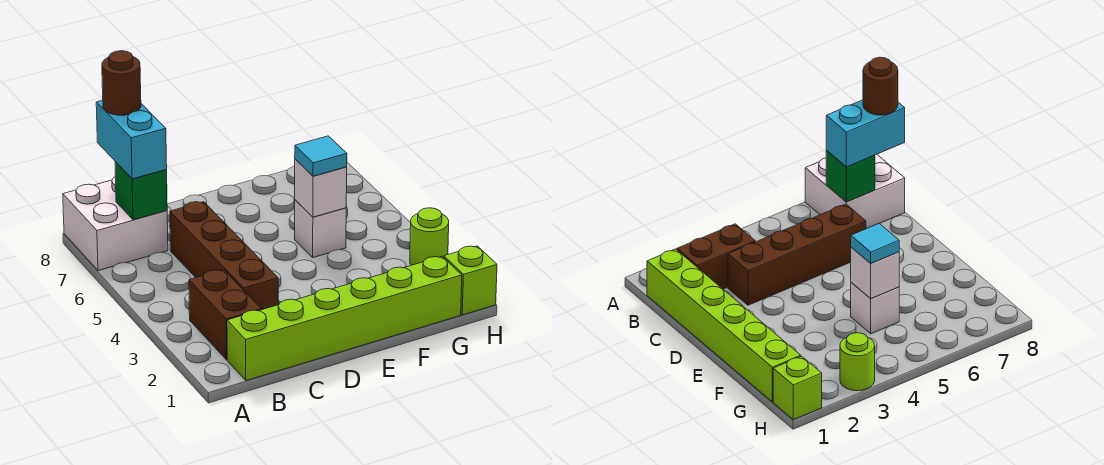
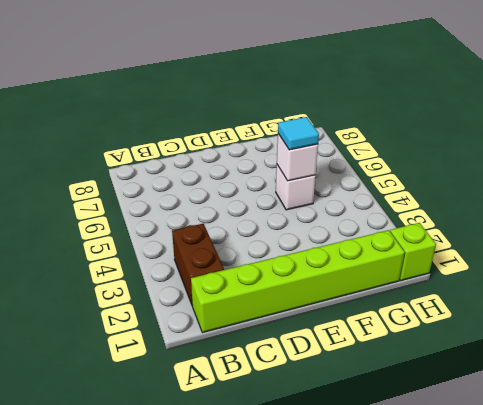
none -> white brick A7:B8 level 1
none -> brown brick C3:C6 level 1
none -> lime round brick H3 level 1

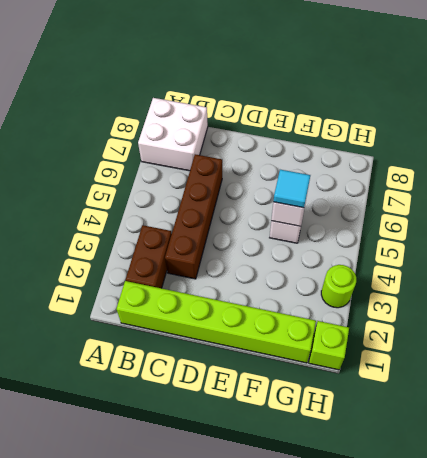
none -> green brick B7 level 2
none -> cyan brick B7:B8 level 3
none -> brown round brick B8 level 4

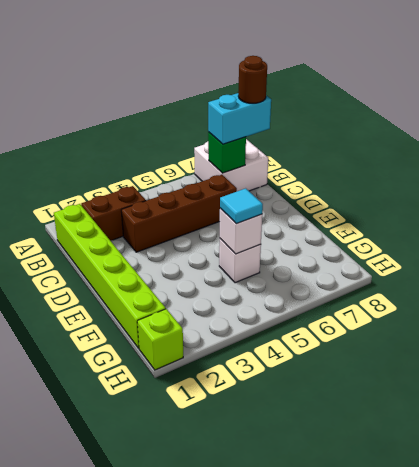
none -> lime round brick H3 level 1

